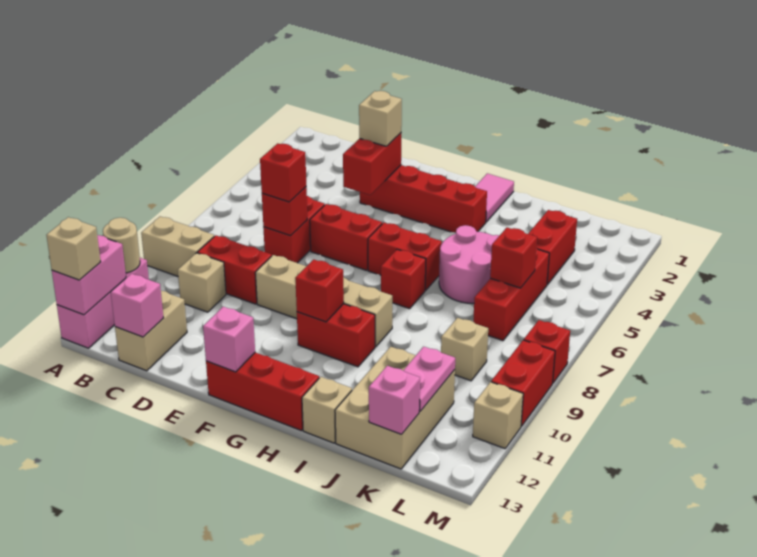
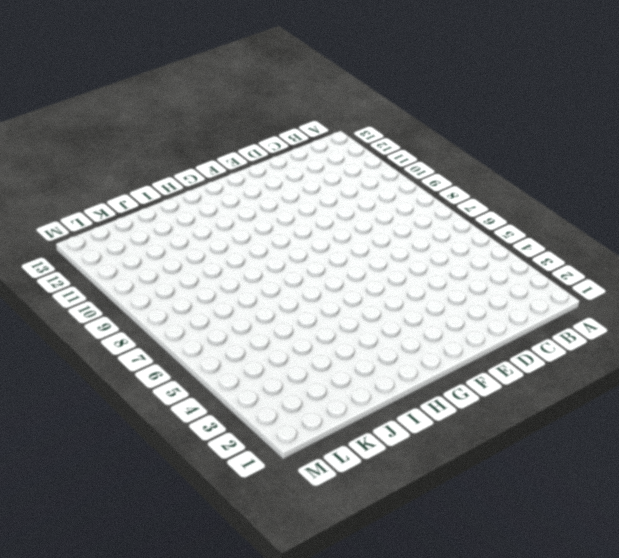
none -> tan brick A9:B9 level 1
none -> pink brick A11:A13 level 1
none -> red brick C9:D9 level 1
none -> tan brick C10 level 1

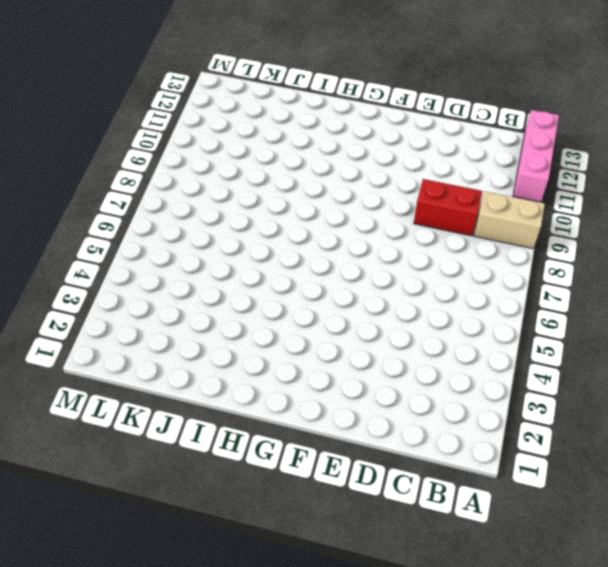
none -> tan brick C10 level 1
none -> tan brick C12:C13 level 1
none -> red brick D6:D7 level 1
none -> red brick E3:H3 level 1

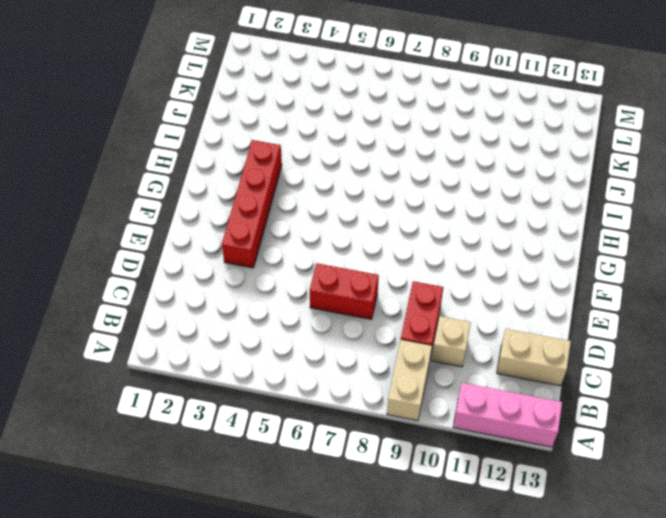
none -> red brick E6:F6 level 1
none -> tan brick E9:H9 level 1
none -> red brick F13:H13 level 1
none -> red brick G6:H6 level 1

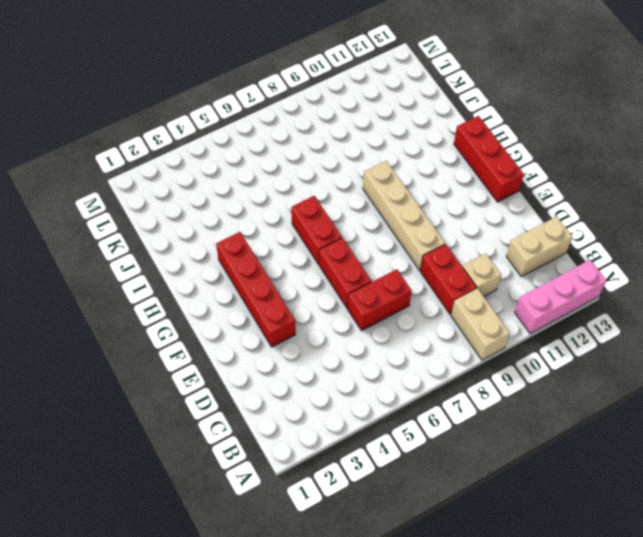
none -> red brick G10:H10 level 1
none -> pink tile H1:H2 level 1
none -> red brick H7 level 1
none -> pink round brick I5:J6 level 1

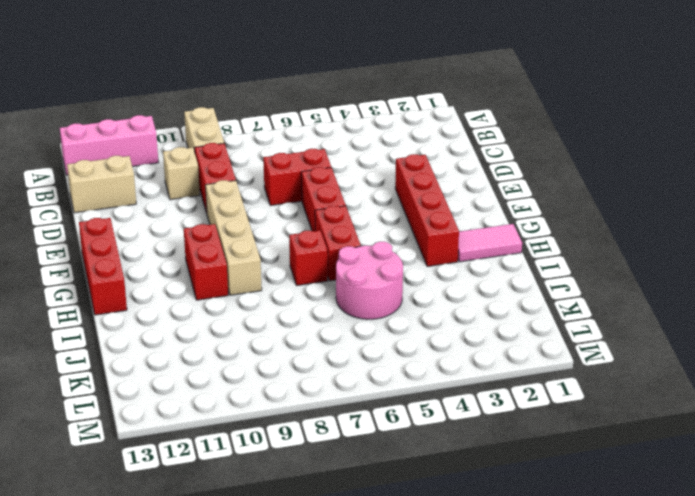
none -> tan brick I13 level 1
none -> tan brick J11:K13 level 1
none -> red brick K3:K4 level 1
none -> red brick K5:K7 level 1

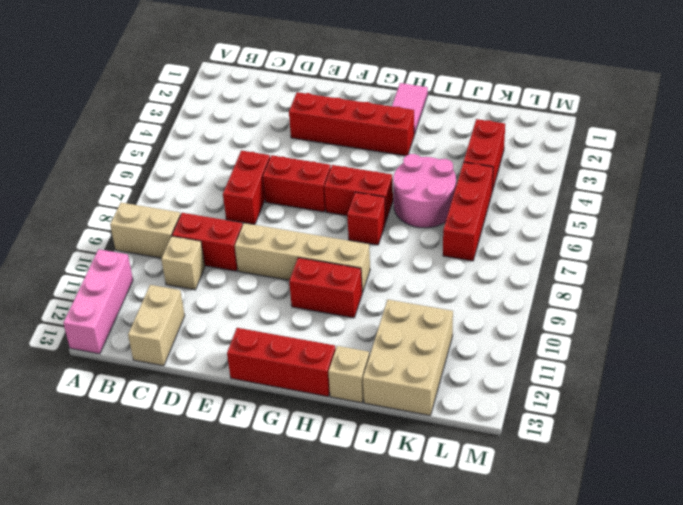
none -> tan brick K9 level 1
none -> red brick M8 level 1
none -> red brick M9:M10 level 1
none -> tan brick M11 level 1

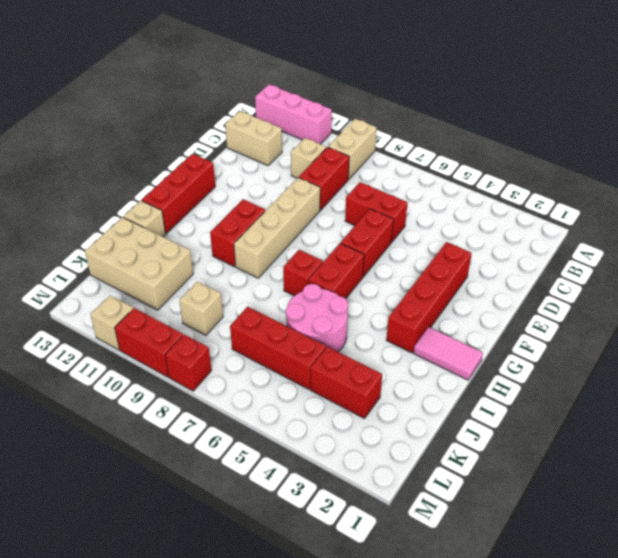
none -> tan round brick A11 level 2
none -> pink brick A12:A13 level 2
none -> pink brick C13 level 2
none -> red brick D7 level 2

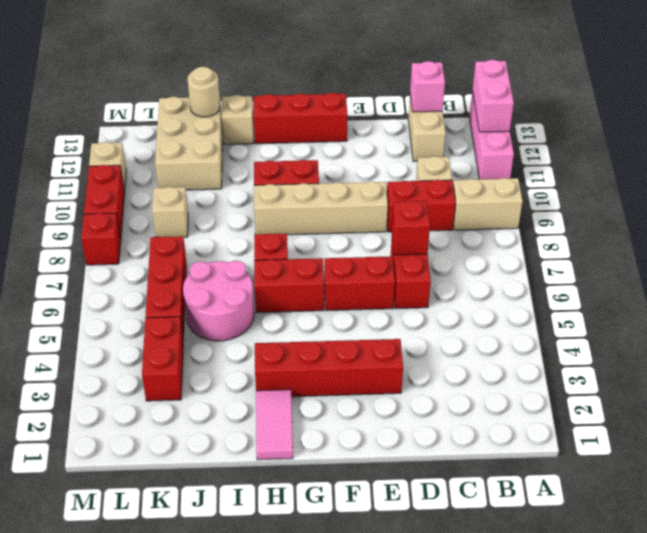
tan round brick J13 level 2 -> tan round brick A11 level 2
none -> red brick E3:E4 level 2
none -> pink brick F13 level 2
none -> red brick G10 level 2
none -> red brick K6 level 2

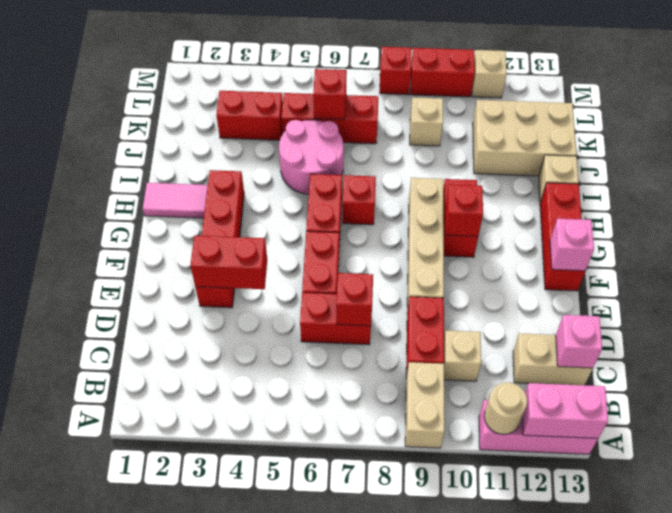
none -> pink plate K11:K12 level 2
none -> pink brick K13 level 2
none -> tan brick A13 level 3
none -> red brick D7 level 3

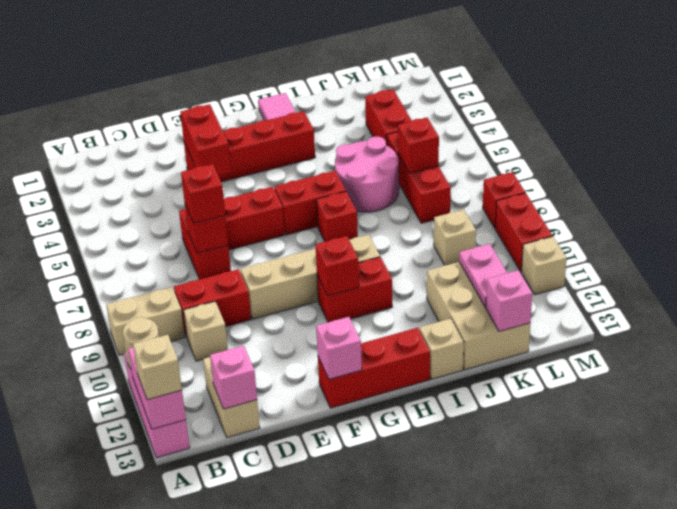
none -> tan brick E3 level 3

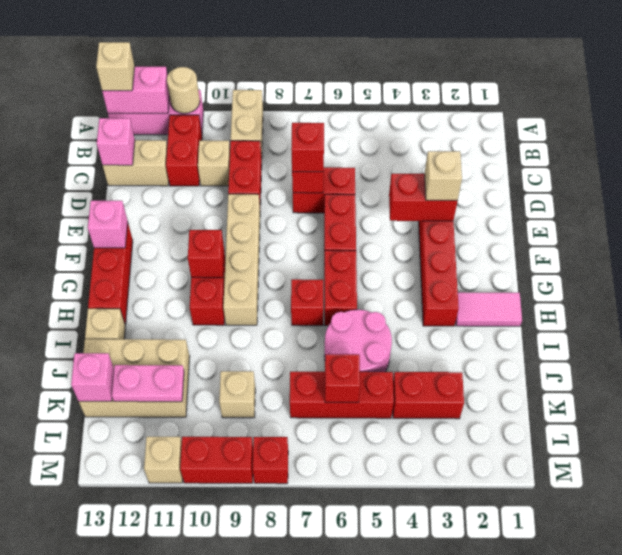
red brick B11:C11 level 1 -> none

